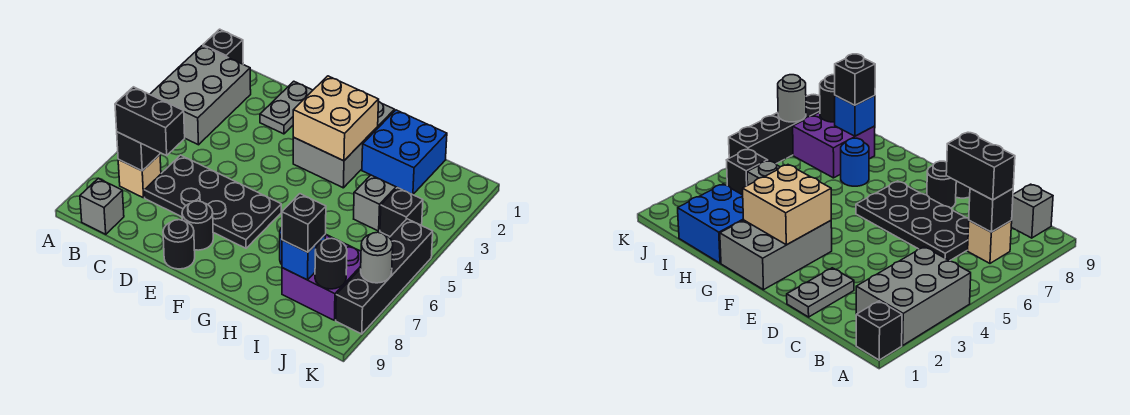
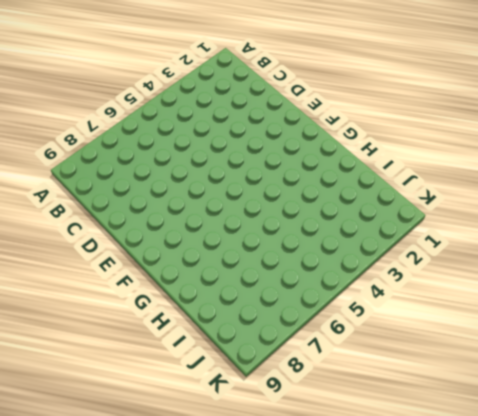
none -> black brick A1 level 1
none -> grey brick A2:B4 level 1
none -> tan brick B7 level 1

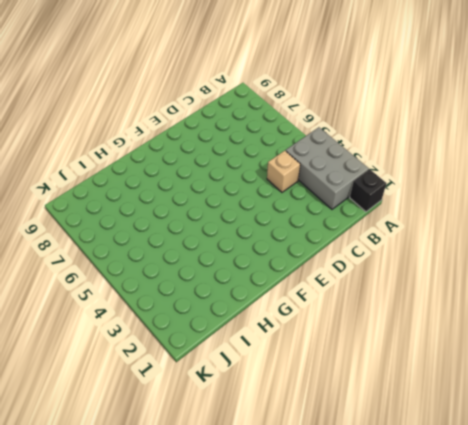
tan brick C4 level 1 -> tan brick B7 level 1
none -> grey brick B9 level 1
none -> black plate C6:F7 level 1
none -> grey plate D1:D2 level 1

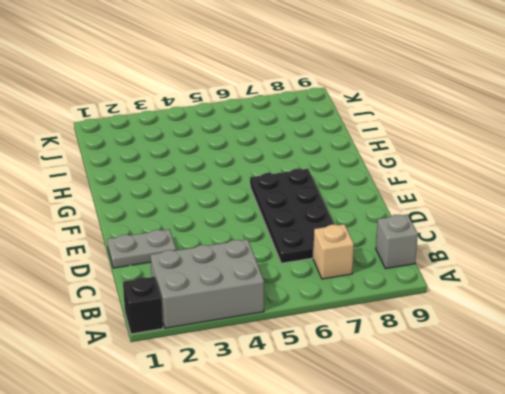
none -> black round brick E8 level 1
none -> black round brick E9 level 1
none -> grey brick F1:G3 level 1

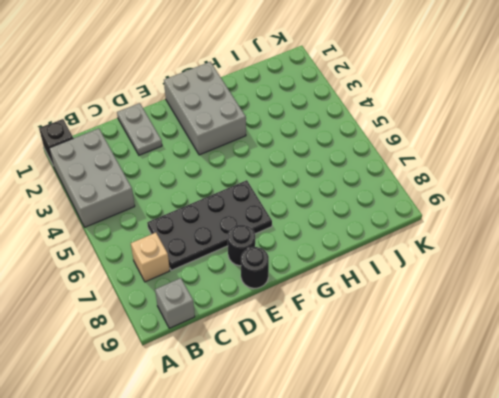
none -> blue brick H1:I2 level 1
none -> blue round brick H7 level 1
none -> grey brick I4 level 1

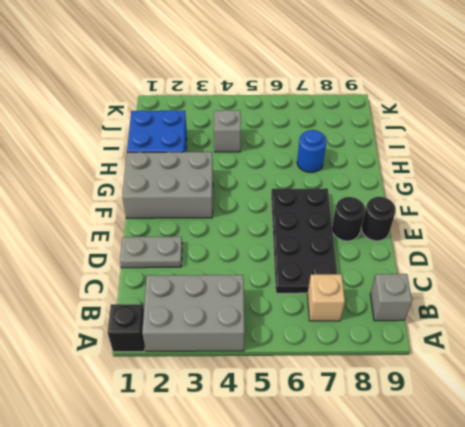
none -> purple brick I7:J8 level 1
none -> black brick J4 level 1
none -> black brick K5:K8 level 1

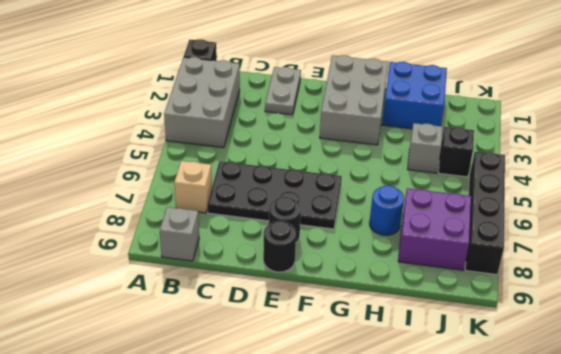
none -> black brick B7 level 2
none -> tan brick F2:G3 level 2
none -> blue brick I8 level 2

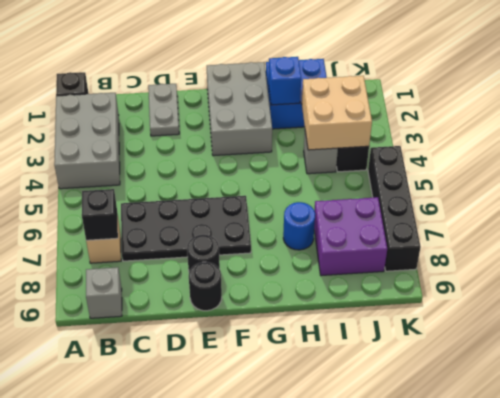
blue brick H2 level 2 -> blue brick I8 level 2
tan brick I3:J4 level 2 -> tan brick F2:G3 level 2
none -> black round brick J8 level 2
none -> grey round brick K7 level 2
none -> black brick B7:C7 level 3

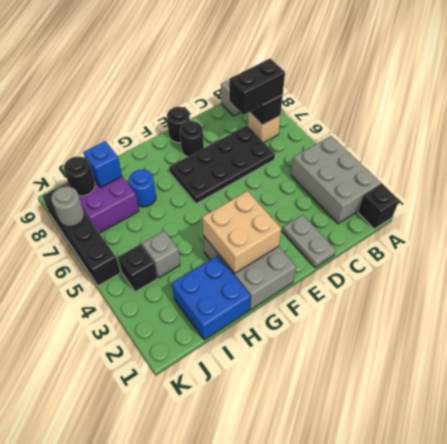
none -> black brick I8 level 3

